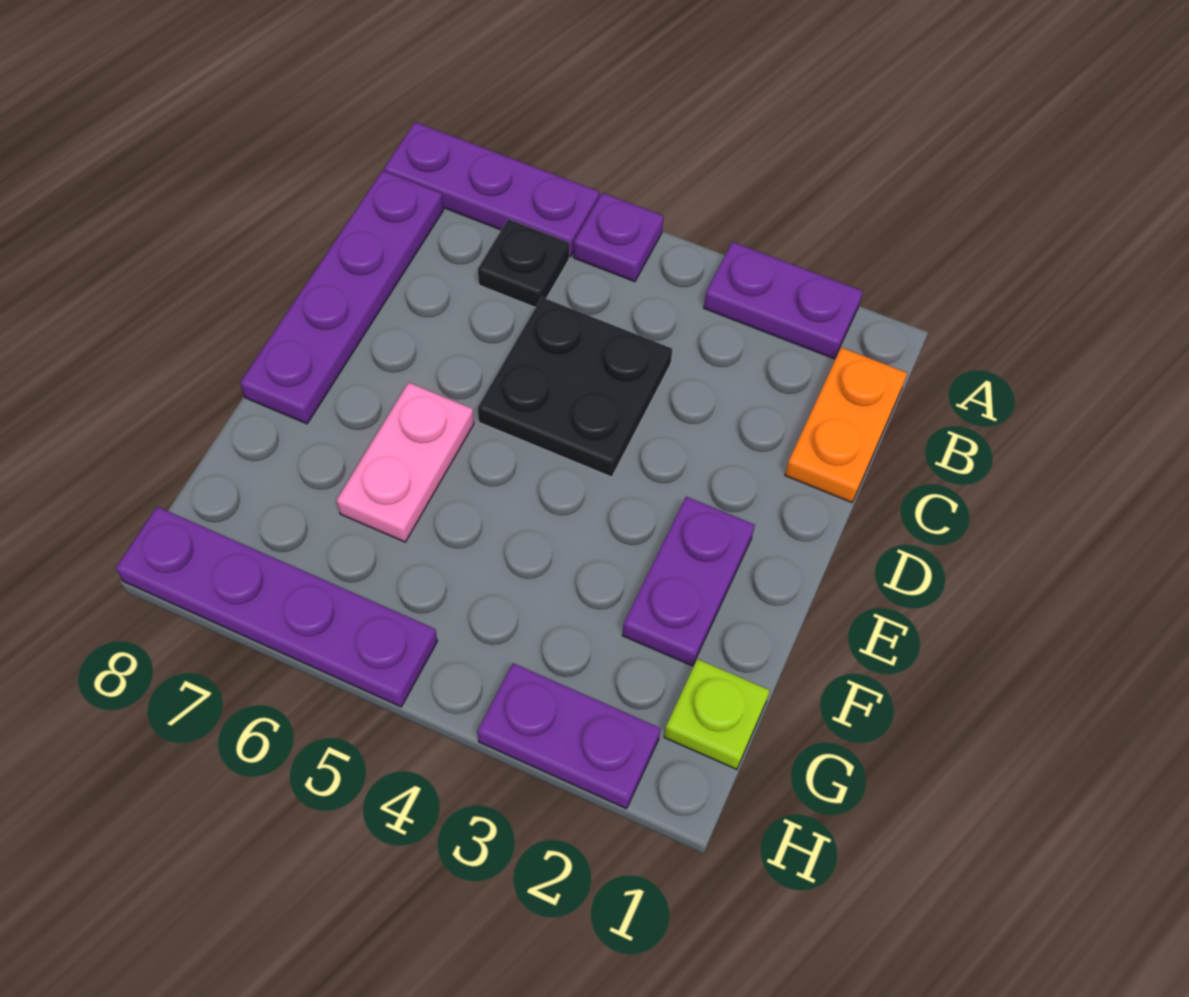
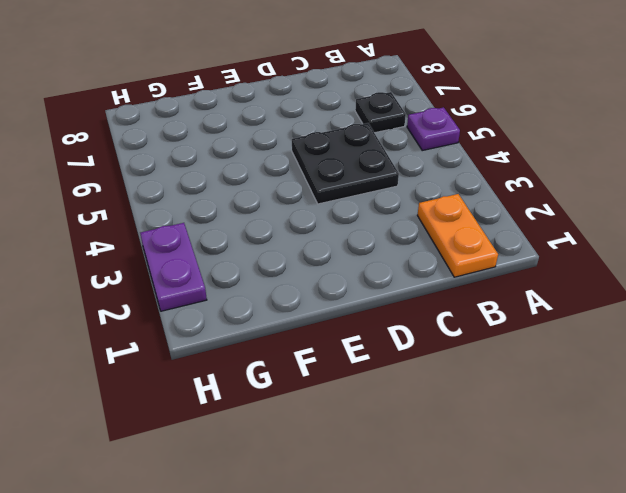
orange plate B1:B2 level 1 -> orange plate B1:C1 level 1
none -> purple plate A2:A3 level 1
none -> purple plate A6:A8 level 1
none -> purple plate B8:E8 level 1

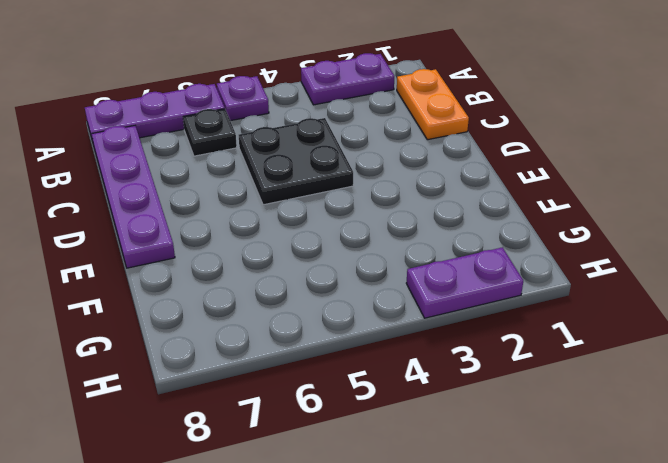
none -> purple plate E2:F2 level 1
none -> pink plate E6:F6 level 1
none -> lime plate G1 level 1

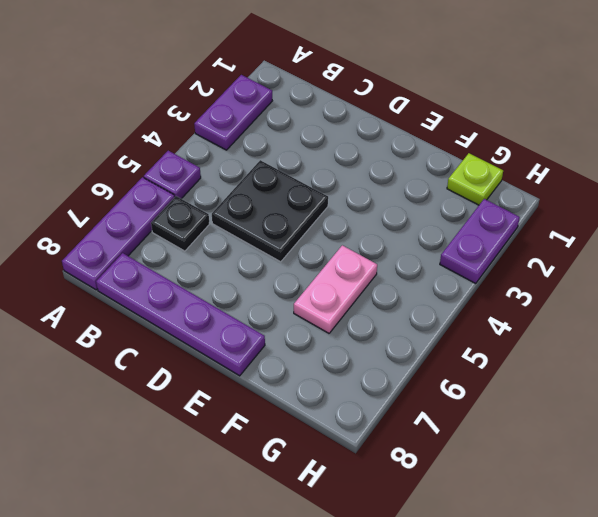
pink plate F5:F6 level 1 -> pink plate E6:F6 level 1
none -> orange plate B1:C1 level 1
none -> purple plate E2:F2 level 1
none -> purple plate H5:H8 level 1

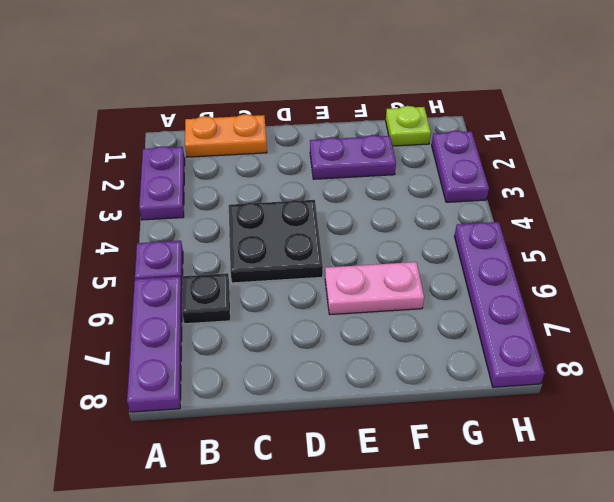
none -> purple plate B8:E8 level 1

